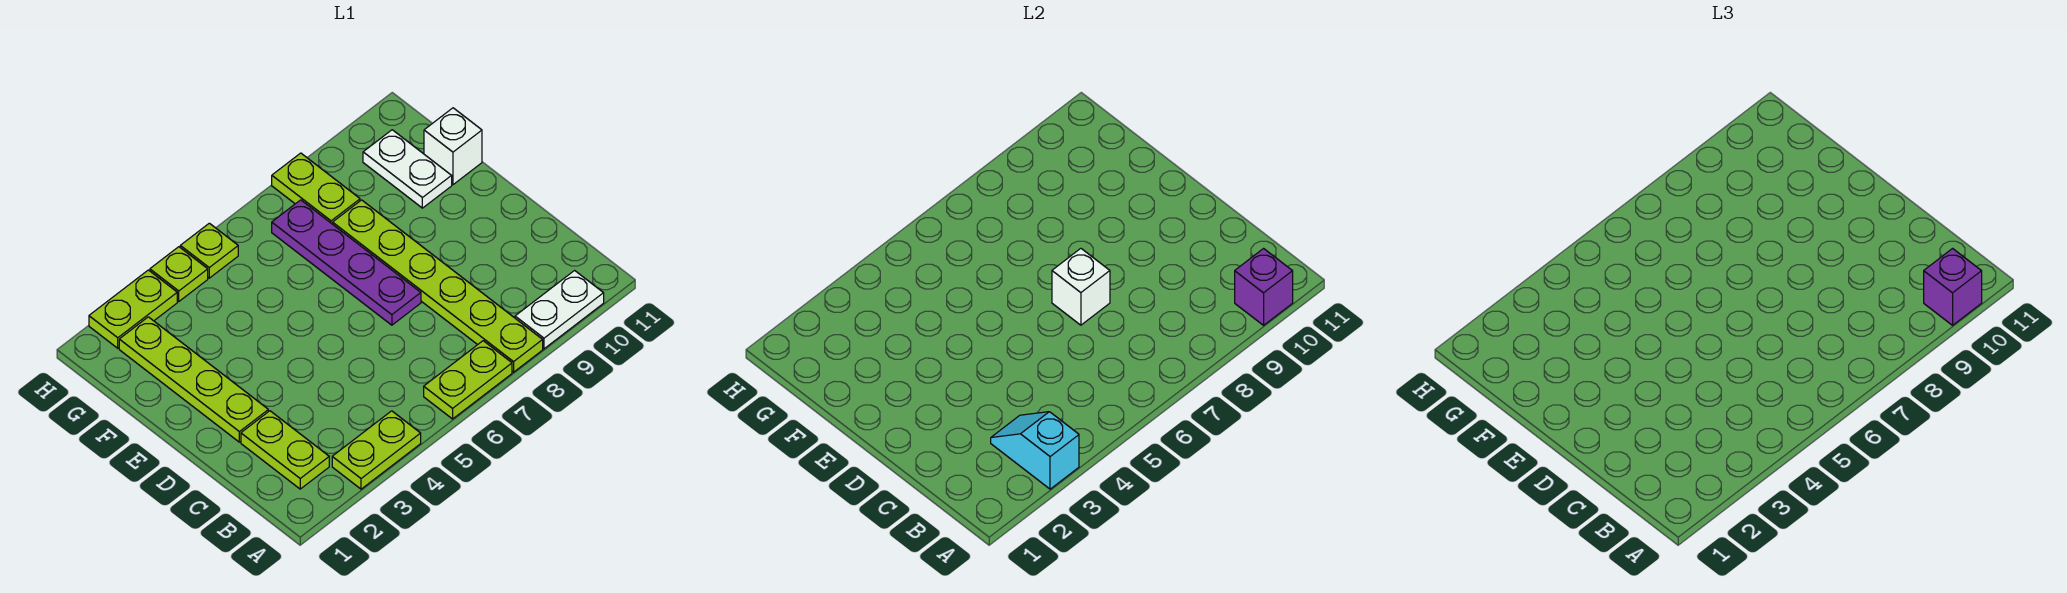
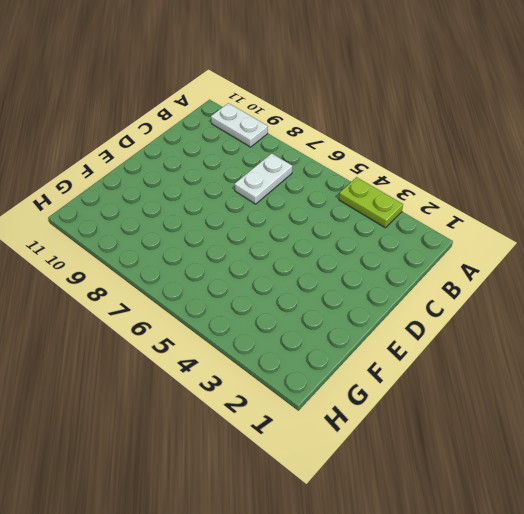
white plate B7:C7 level 1 -> white plate F10:G10 level 1
none -> lime plate A6:A7 level 1
none -> lime plate A8:F8 level 1
none -> lime plate B2:C2 level 1

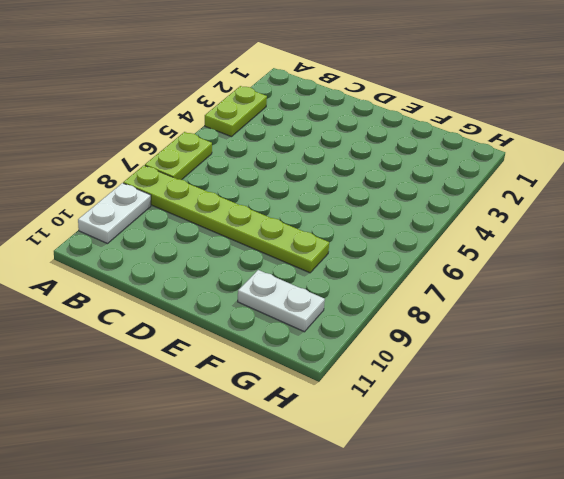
none -> lime plate B2:C2 level 1
none -> lime plate D2:G2 level 1
none -> purple plate D7:G7 level 1

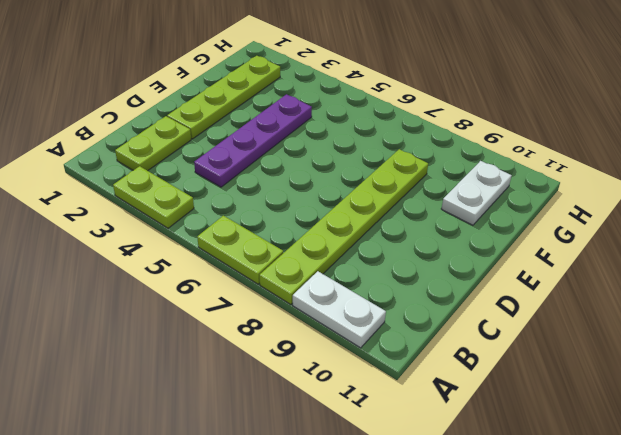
purple plate C4:F4 level 1 -> purple plate D7:G7 level 1
none -> white brick F11 level 1
none -> lime plate G8:H8 level 1
none -> lime plate H2:H3 level 1

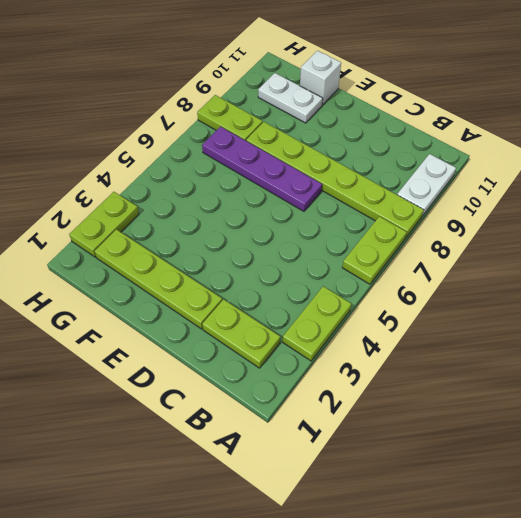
none -> lime plate H4 level 1
none -> lime plate H5 level 1
none -> cyan slope A3:B3 level 2 top A

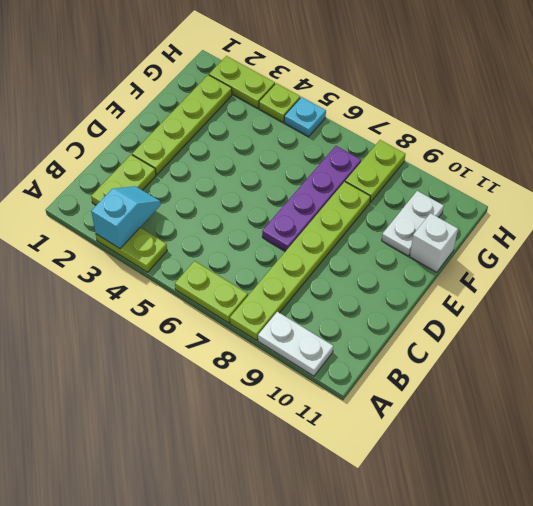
cyan plate H5 level 1 -> lime plate H5 level 1
none -> purple brick A10 level 2
none -> white brick D7 level 2
none -> purple brick A10 level 3

